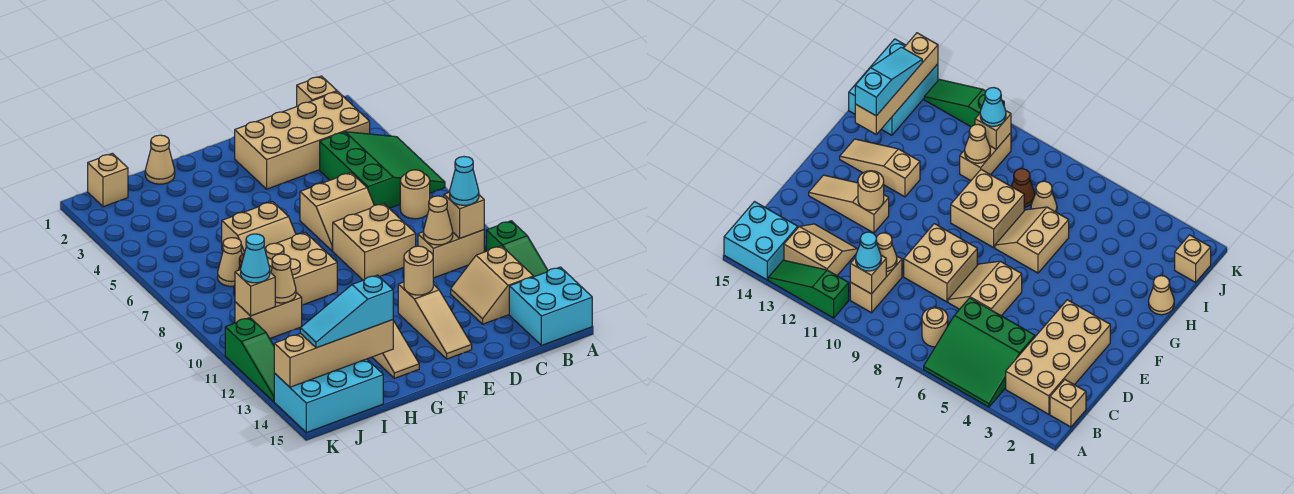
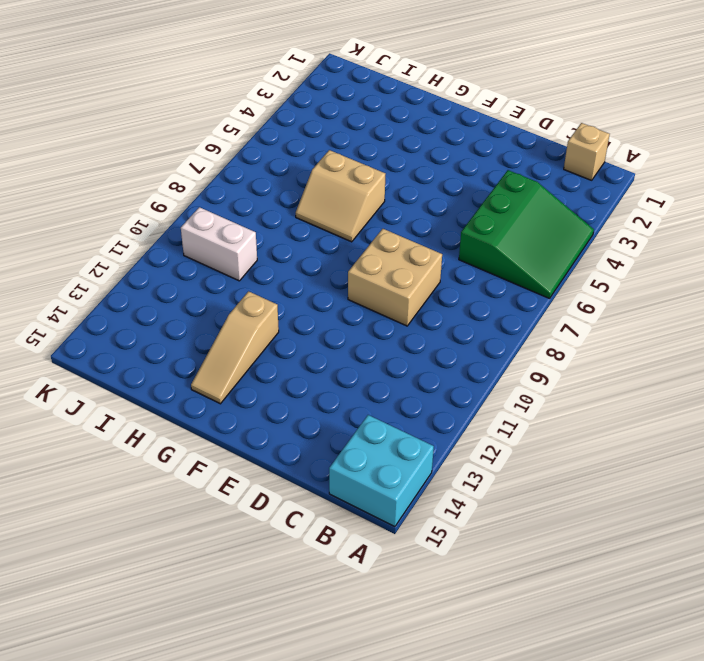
white brick I10:J10 level 1 -> tan brick I10:J10 level 1
none -> green slope A11:A13 level 1 top 11
none -> tan brick B2:E3 level 1
none -> tan round brick B7 level 1
none -> tan brick B10:C10 level 1

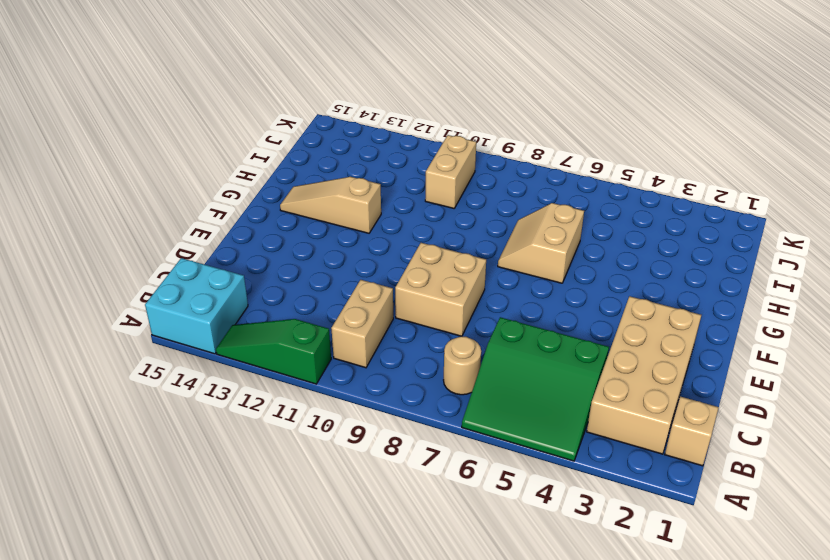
none -> tan slope B12:C13 level 1 top B
none -> tan slope D6:E7 level 1 top 6
none -> tan slope E12:E14 level 1 top 12
none -> tan brick G8:H9 level 1

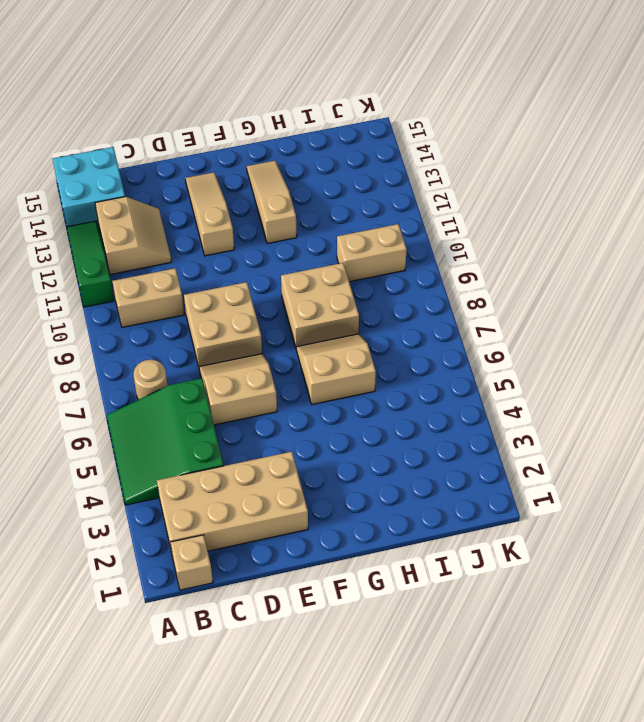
none -> tan cone H1 level 1
none -> tan cone I7 level 1
none -> brown cone I8 level 1
none -> cyan brick I14:K15 level 1

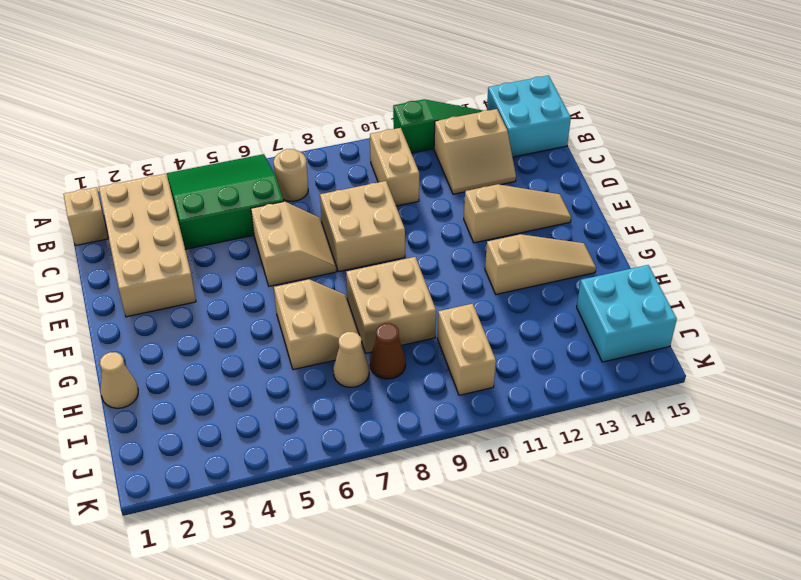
cyan brick I14:J15 level 1 -> cyan brick I14:K15 level 1
none -> tan brick J1 level 1
none -> green slope K11:K13 level 1 top 11
none -> tan brick B10 level 2
none -> tan cone C10 level 2

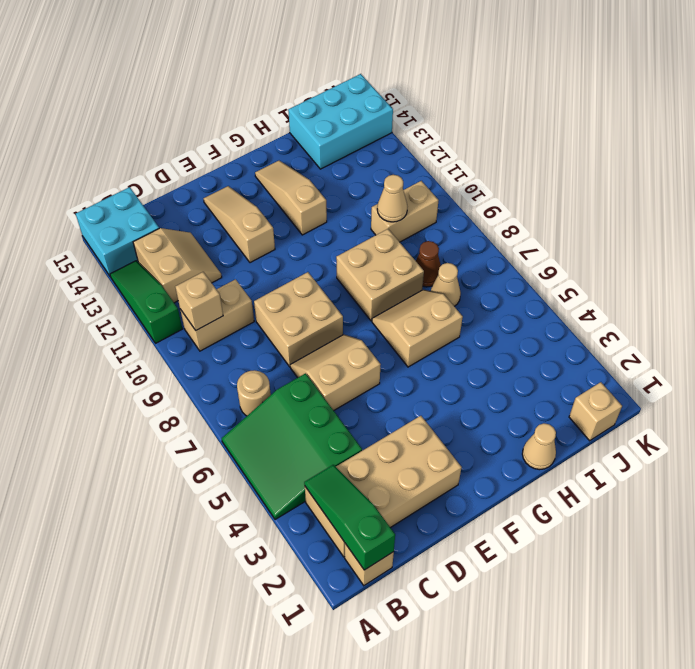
green slope B1:B3 level 2 top 1 -> green slope K11:K13 level 1 top 11
none -> tan cone C10 level 2
none -> tan round brick E12 level 2
none -> tan brick H14:K14 level 2
none -> tan brick J10 level 2

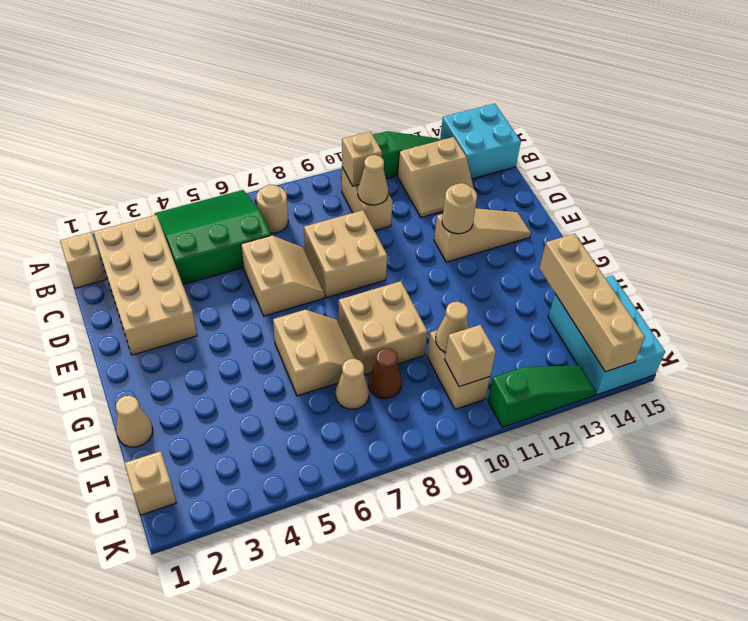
none -> tan slope G12:G14 level 1 top 12
none -> cyan cone B10 level 3
none -> cyan slope H14:J14 level 3 top H
none -> cyan cone J10 level 3

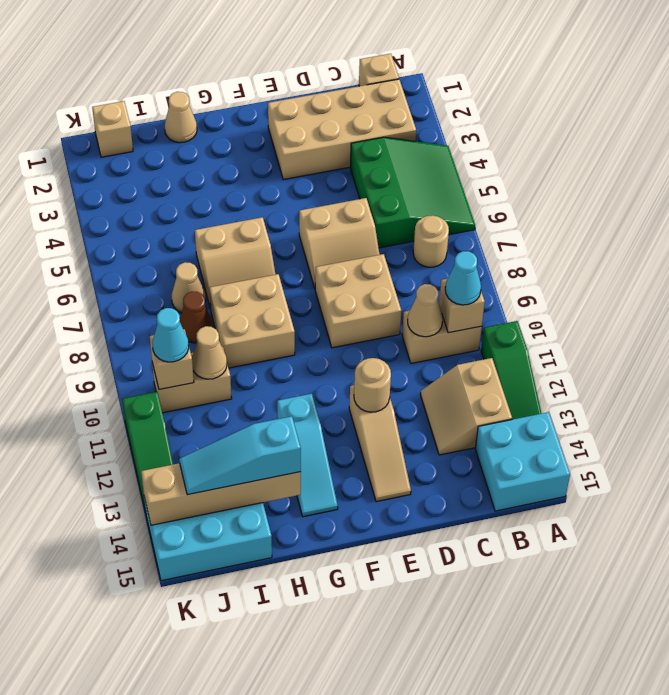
cyan slope G12:G14 level 1 top 12 -> tan slope G12:G14 level 1 top 12

